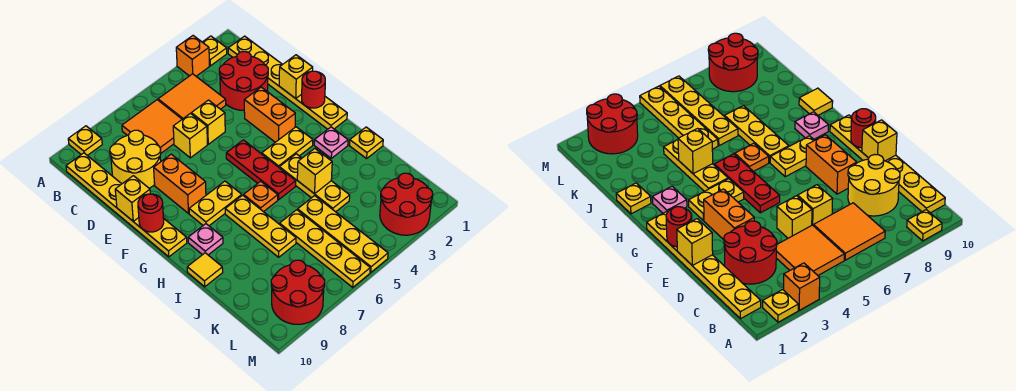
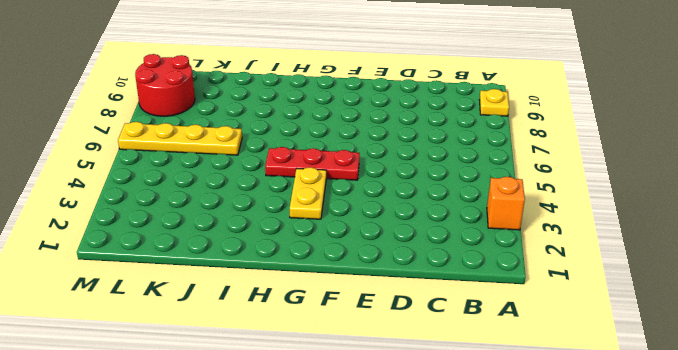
none -> yellow plate A2 level 1
none -> yellow plate B1:G1 level 1
none -> orange tile B4:C5 level 1
none -> orange tile B6:C7 level 1

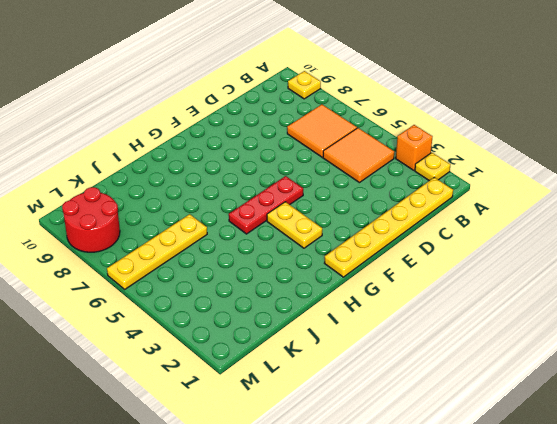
none -> yellow plate B10:G10 level 1
none -> red round brick C2:D3 level 1
none -> yellow round brick C8:D9 level 1
none -> yellow brick D5 level 1

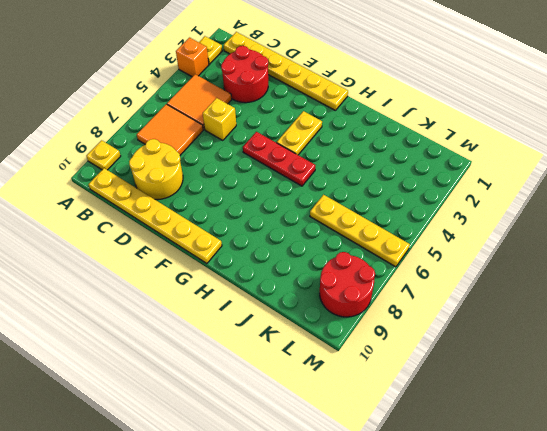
none -> yellow brick D6 level 1
none -> orange brick E3:F3 level 1
none -> orange brick E8:F8 level 1
none -> yellow plate G7:G8 level 1

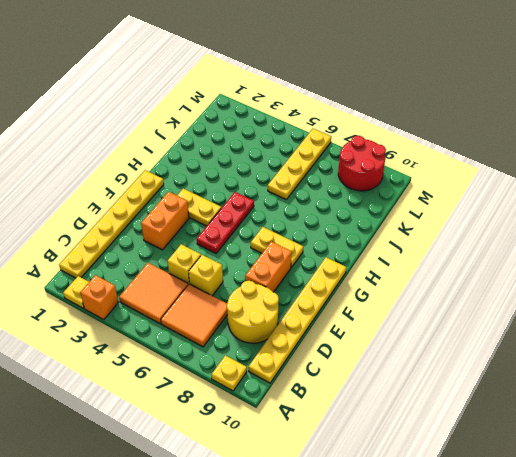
none -> red round brick C2:D3 level 1
none -> pink plate H2 level 1
none -> yellow plate H4:J4 level 1
none -> orange plate H6 level 1

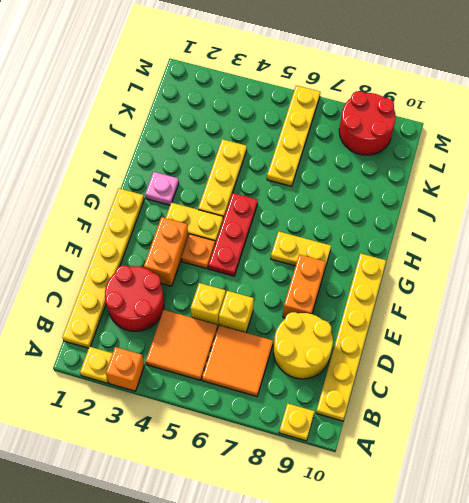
orange plate F4 level 1 -> orange plate H6 level 1
none -> yellow plate H7:J7 level 1
none -> pink plate H9 level 1
none -> yellow plate I1 level 1
none -> yellow tile I10 level 1

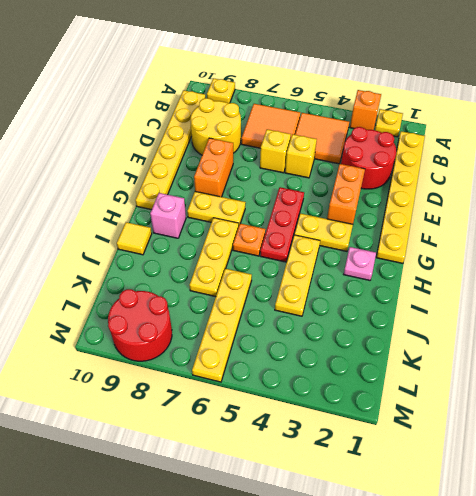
pink brick H9 level 1 -> pink plate H9 level 1
none -> yellow plate I1 level 1
none -> yellow plate J5:M5 level 1
none -> red round brick L2:M3 level 1
none -> yellow brick E1 level 2

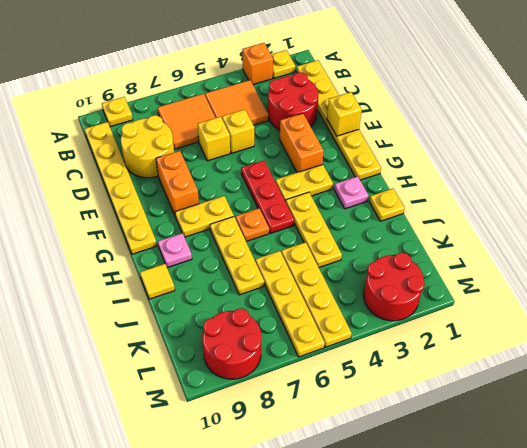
none -> yellow brick E10 level 2
none -> red round brick F1 level 2
none -> red round brick F10 level 2
none -> yellow brick I4 level 2

